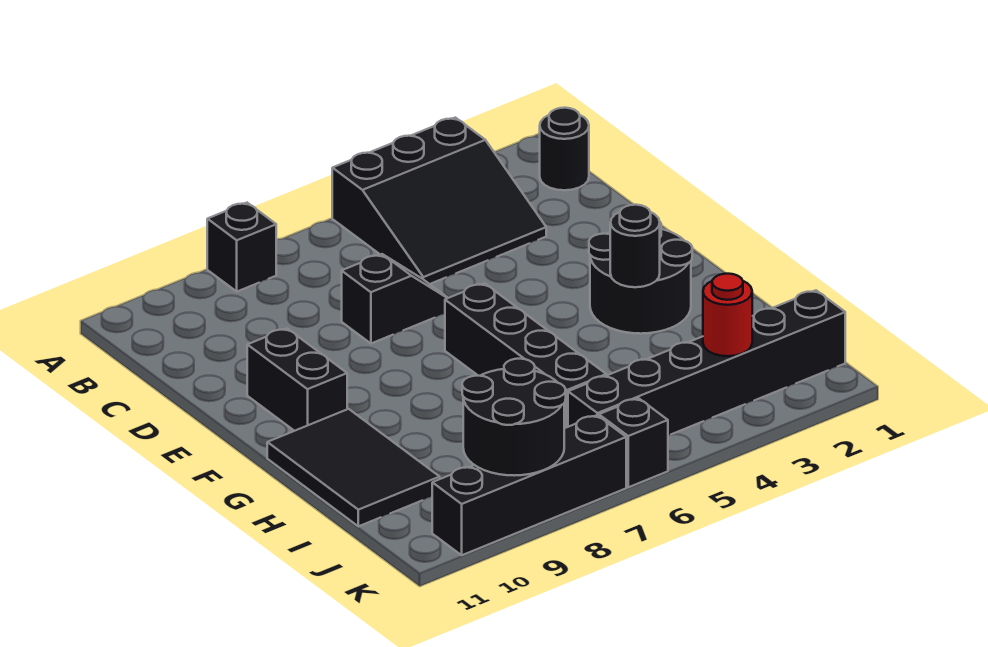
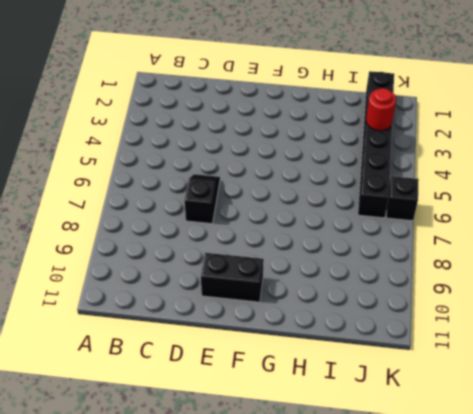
none -> black slope A3:C5 level 1 top A
none -> black brick A8 level 1
none -> black round brick B1 level 1

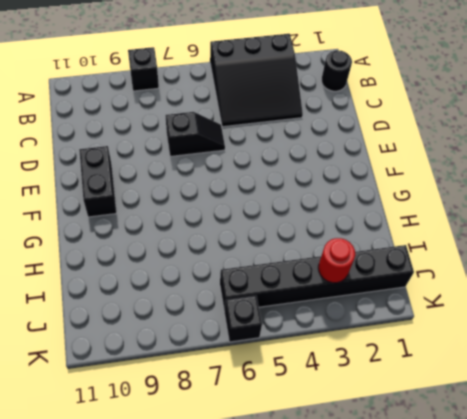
none -> black round brick F2:G3 level 1
none -> black brick F6:I6 level 1
none -> black tile G10:I11 level 1

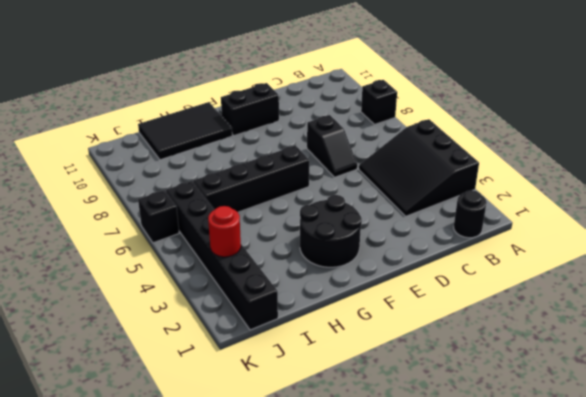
none -> black brick K7:K10 level 1
none -> black round brick G3 level 2
none -> black round brick J8:K9 level 2

